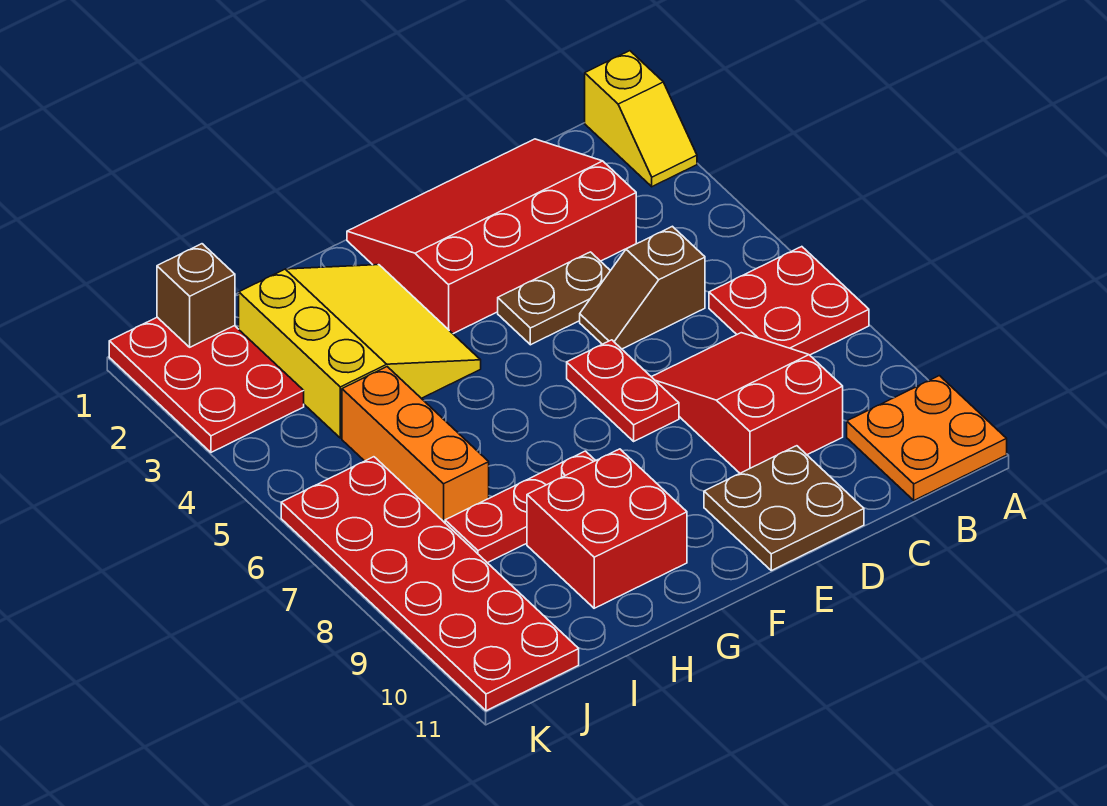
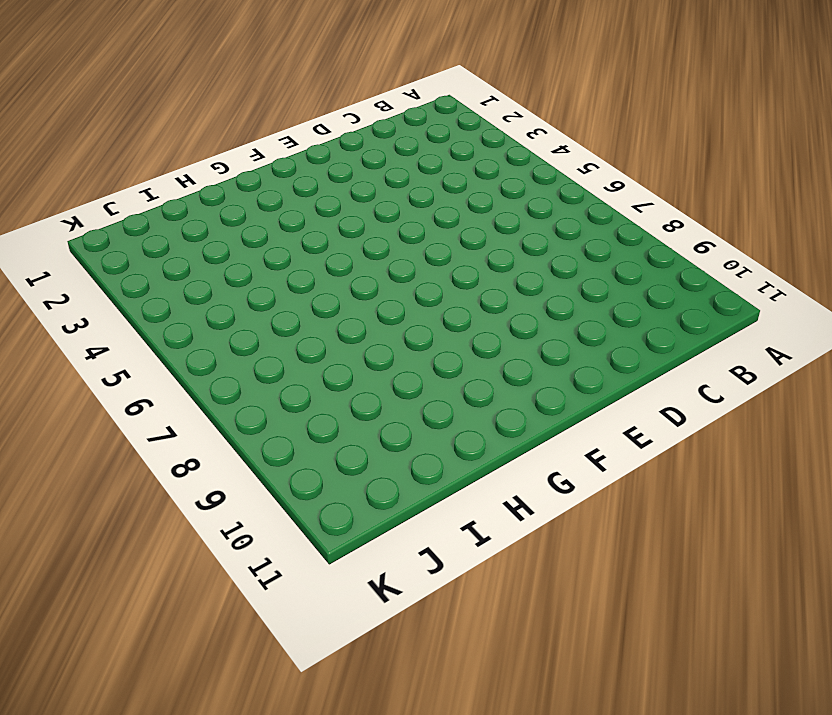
none -> yellow slope A1:A2 level 1 top 1
none -> red plate A6:B7 level 1
none -> orange plate A10:B11 level 1

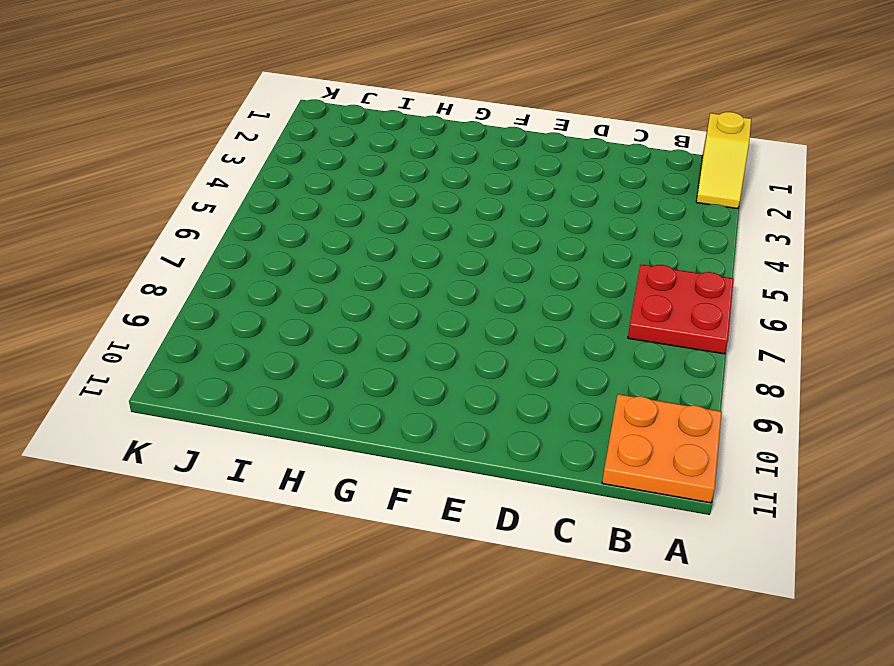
none -> red slope C1:F3 level 1 top 3
none -> brown slope C5:D5 level 1 top C
none -> red slope C7:D9 level 1 top 9

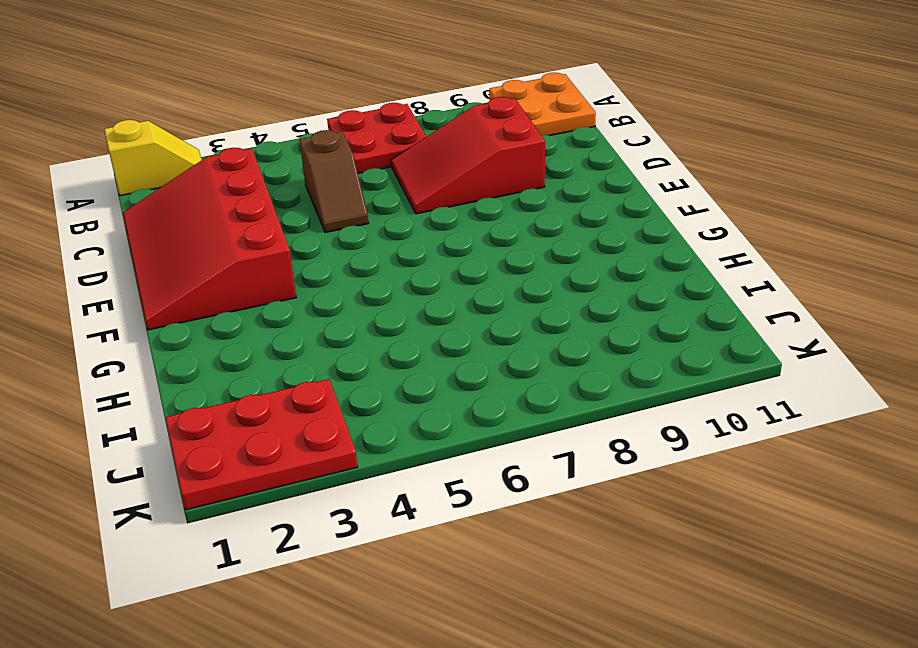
none -> brown plate D4:E4 level 1
none -> brown plate D10:E11 level 1
none -> red plate E6:E7 level 1

